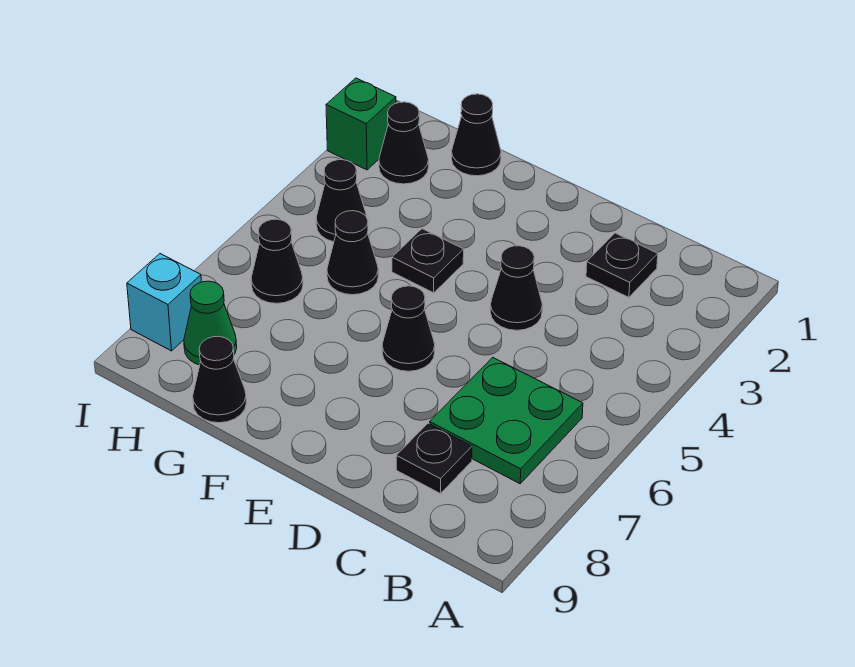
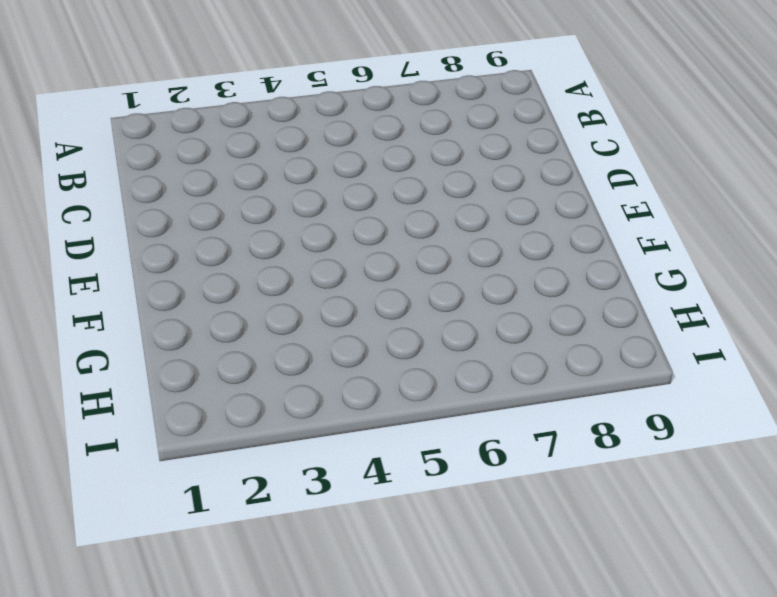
none -> green plate B6:C7 level 1
none -> black plate C2 level 1
none -> black plate C8 level 1

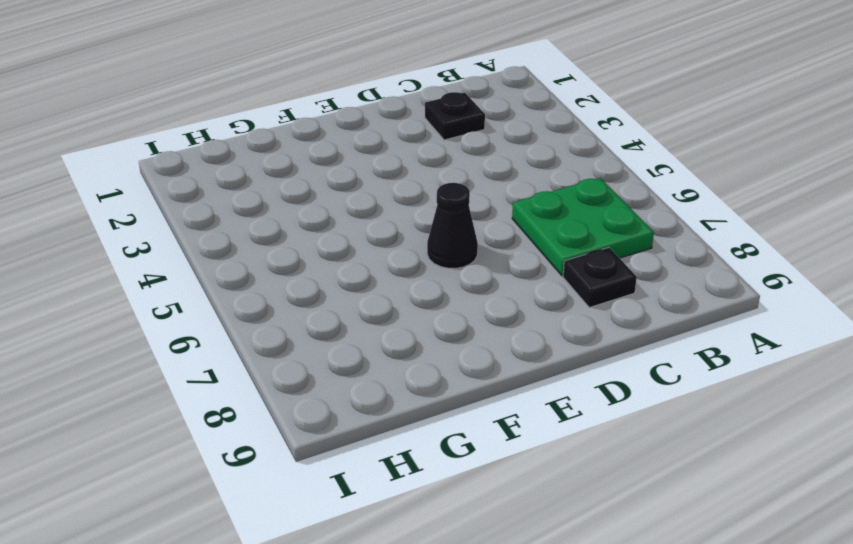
none -> black cone D4 level 1
none -> black plate F4 level 1
none -> black cone G1 level 1

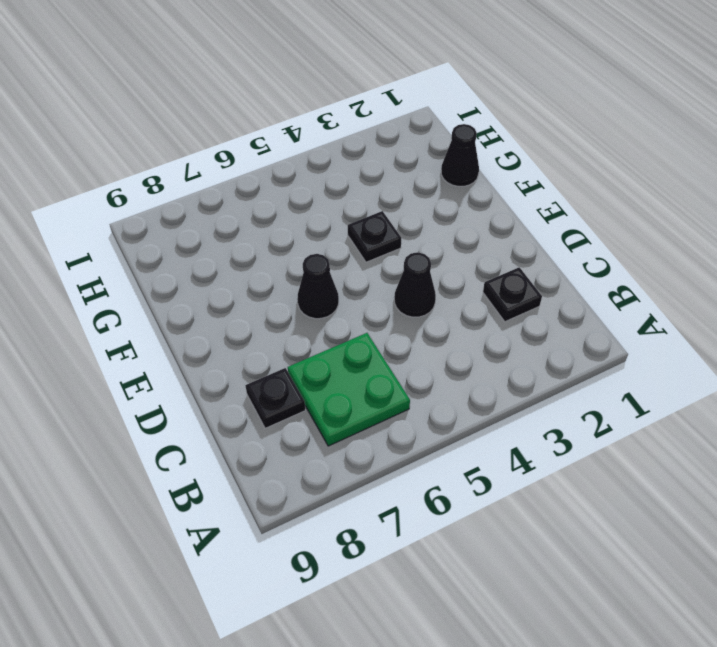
none -> black cone G5 level 1
none -> black cone G9 level 1
none -> black cone H2 level 1

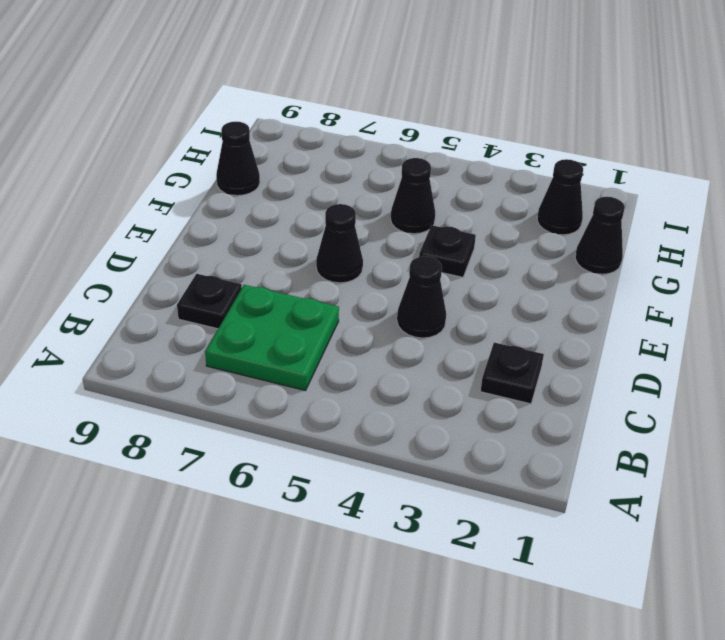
none -> black cone H4 level 1
none -> black cone H6 level 1
none -> green cone H8 level 1

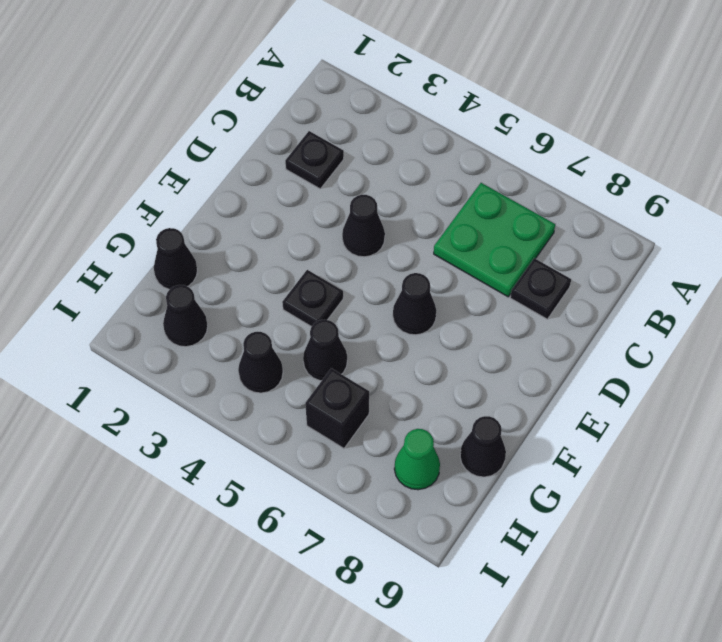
black brick H6 level 1 -> black cone H6 level 1
none -> green brick I2 level 1
none -> cyan brick I8 level 1

